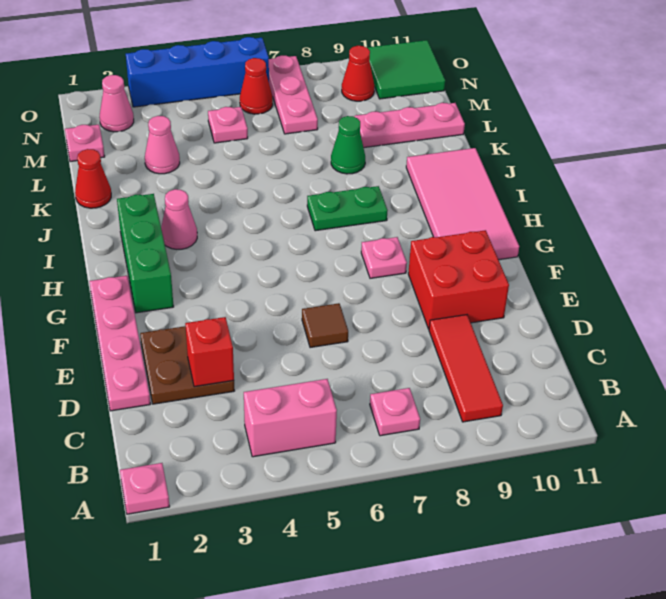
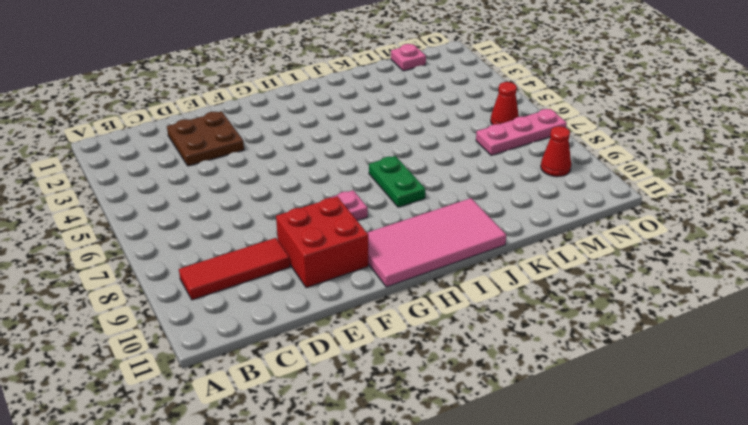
none -> pink plate A1 level 1
none -> pink brick B4:B5 level 1
none -> pink plate B7 level 1

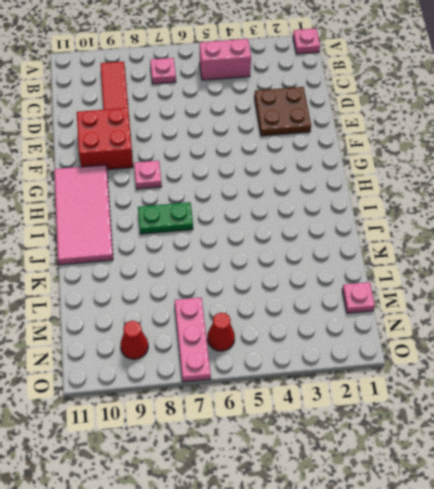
none -> pink plate D1:G1 level 1
none -> brown tile E6 level 1
none -> green brick G2:I2 level 1

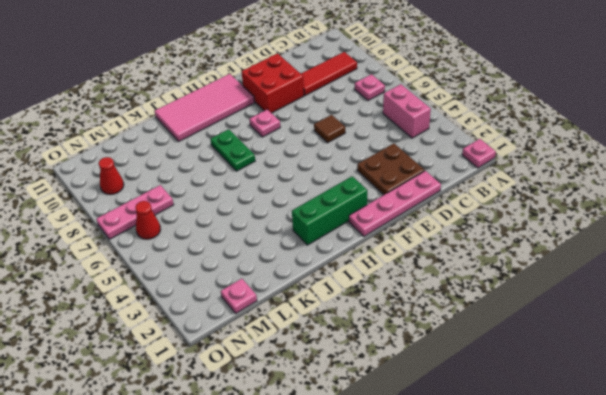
none -> pink cone I3 level 1
none -> red cone K1 level 1
none -> green cone K8 level 1

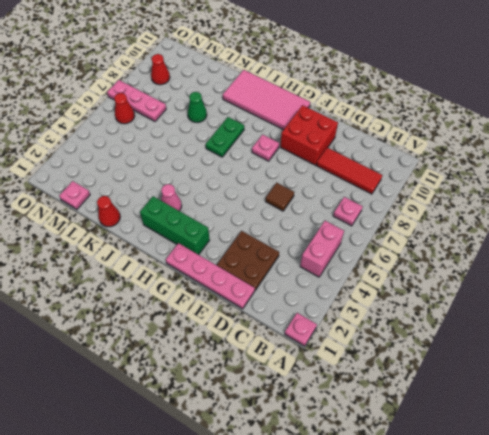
none -> pink cone L3 level 1
none -> pink plate L9:L11 level 1
none -> pink plate M5 level 1

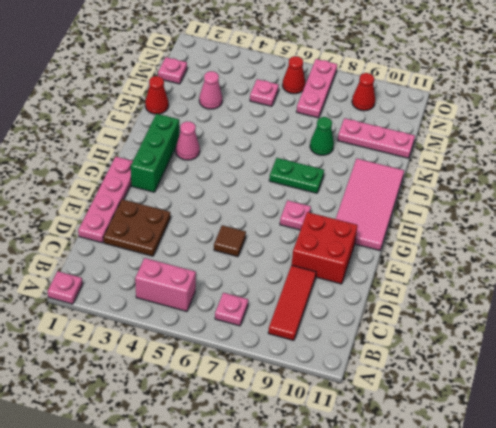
none -> pink cone N2 level 1
none -> green tile N10:O11 level 1
none -> blue brick O3:O6 level 1

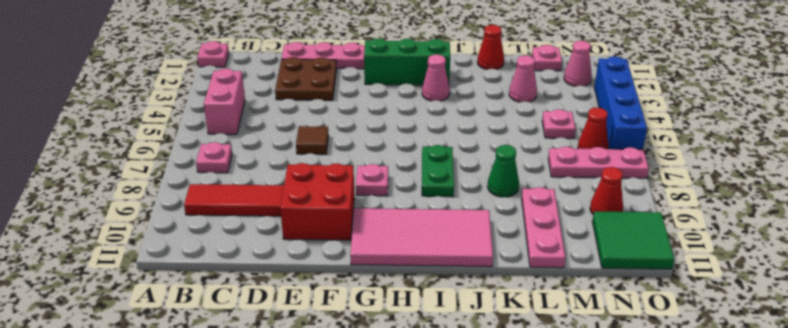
none -> red brick D3 level 2

